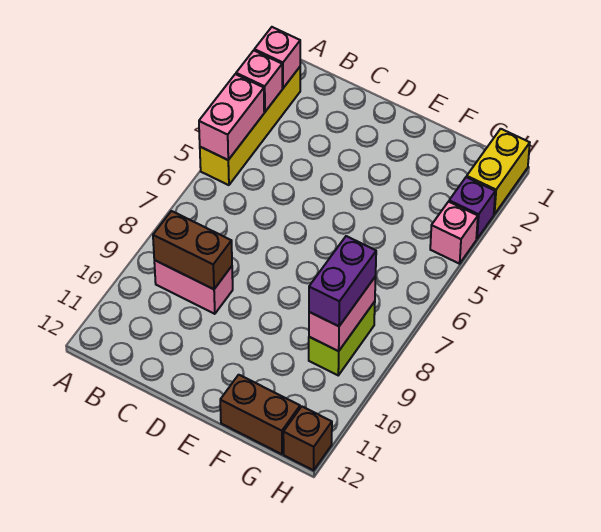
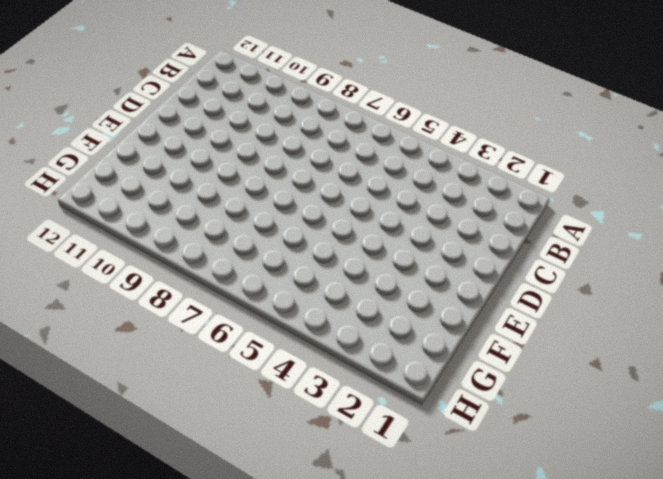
none -> yellow brick A2:A5 level 1
none -> pink brick B9:C9 level 1
none -> brown brick F12:G12 level 1

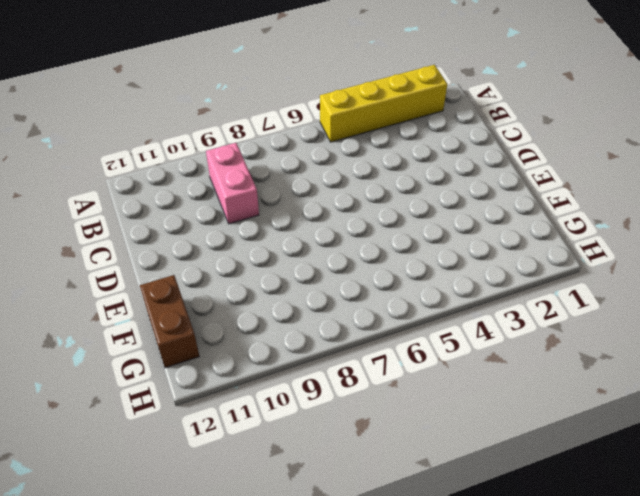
none -> lime brick G8:G9 level 1
none -> yellow brick H1:H2 level 1
none -> purple brick H3 level 1

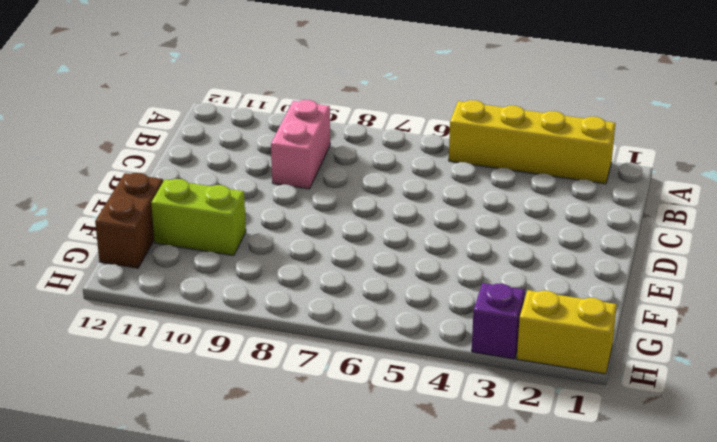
lime brick F10:F11 level 1 -> lime brick G8:G9 level 1
none -> pink brick H4 level 1
none -> brown brick H12 level 1
none -> pink brick A2 level 2

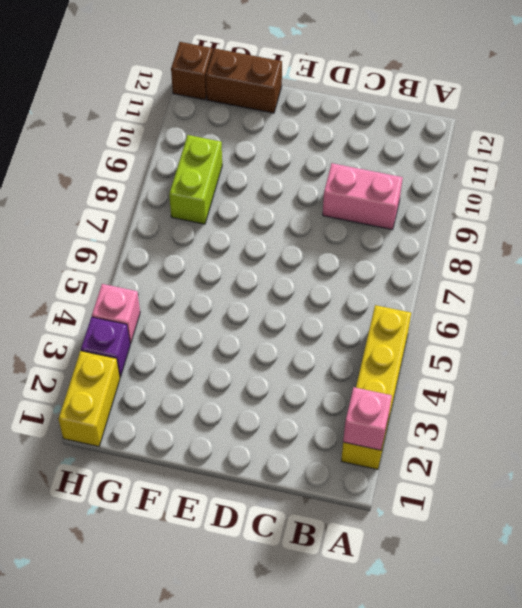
none -> pink brick A3 level 2
none -> pink brick A4:A5 level 2
none -> brown brick B9:C9 level 2

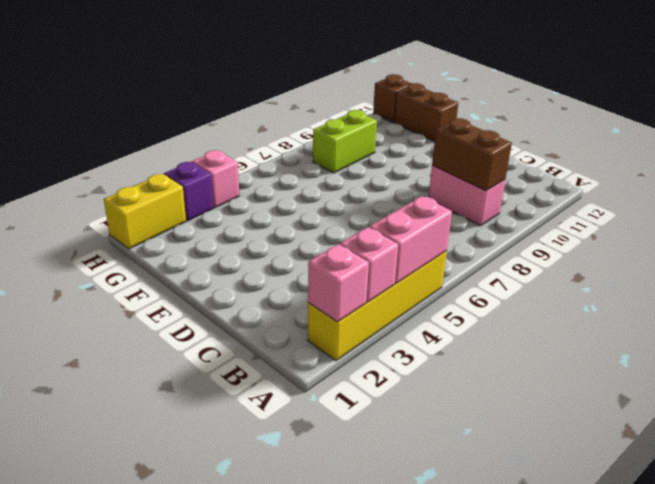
none -> pink brick G8:G9 level 2
none -> purple brick G8:G9 level 3

